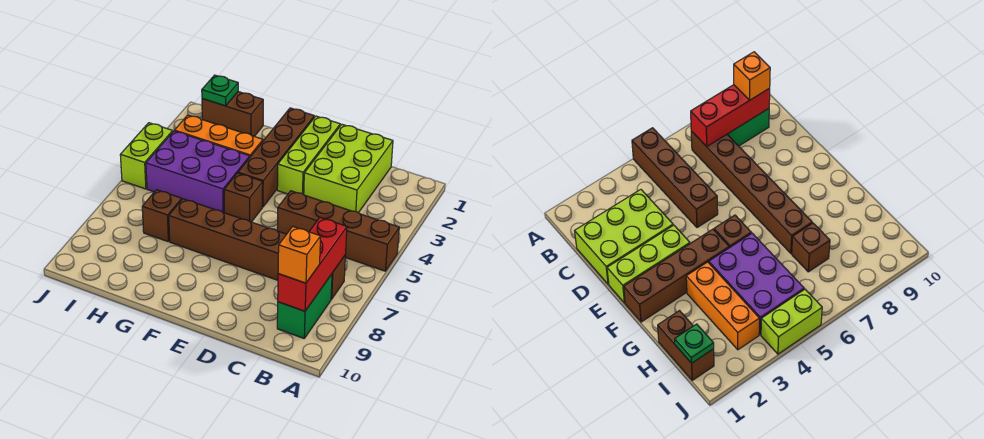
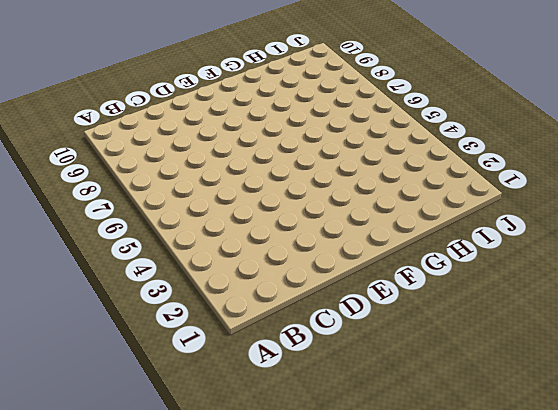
none -> brown brick A5:D5 level 1
none -> brown brick B7:G7 level 1
none -> green brick B8:B9 level 1

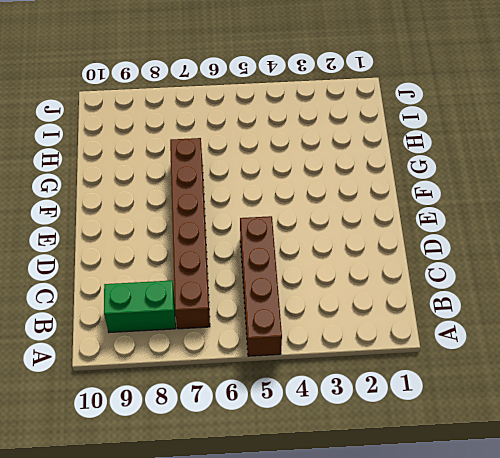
none -> lime brick C1:D3 level 1
none -> lime brick E1:E3 level 1
none -> brown brick F1:F4 level 1

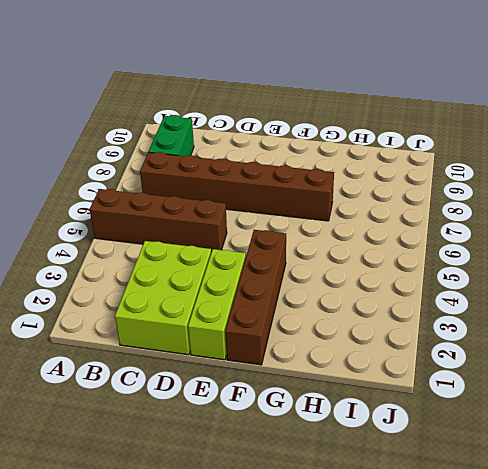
none -> brown brick F5 level 1
none -> orange brick G3:I3 level 1
none -> purple brick G4:I5 level 1

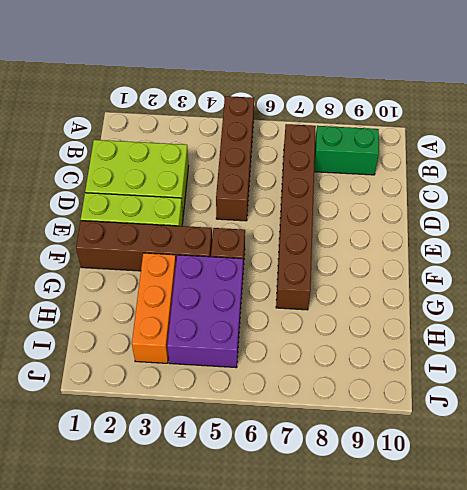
none -> brown brick H1:I1 level 1
none -> brown brick H7 level 1
none -> lime brick J4:J5 level 1

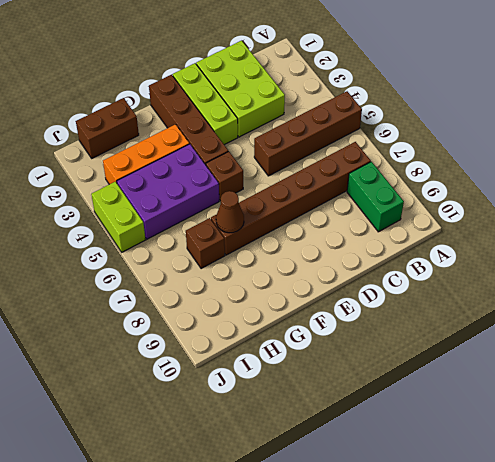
brown cone G7 level 2 -> none
none -> red brick B7:B9 level 2
none -> green plate I1 level 2
none -> orange brick B9 level 3

